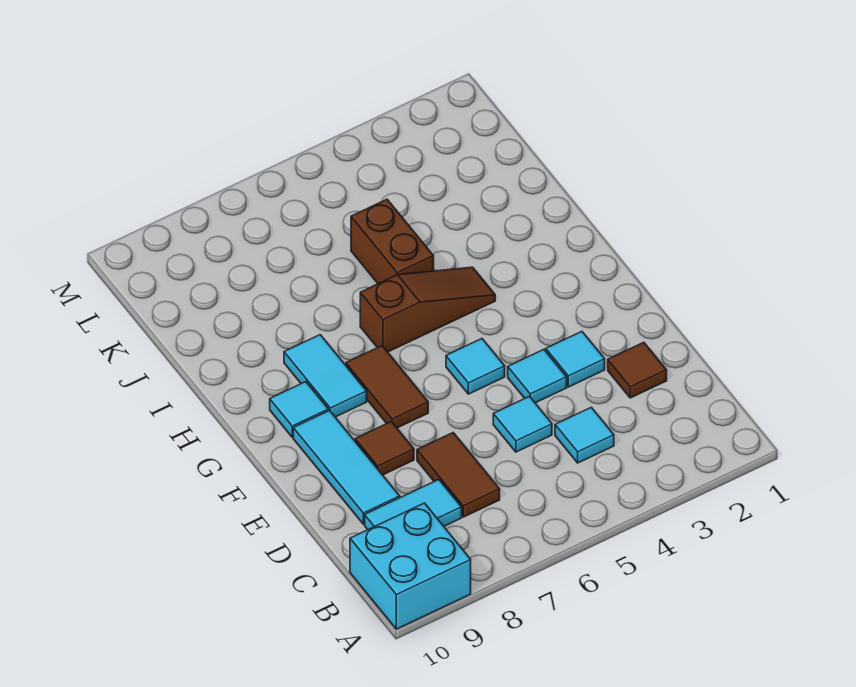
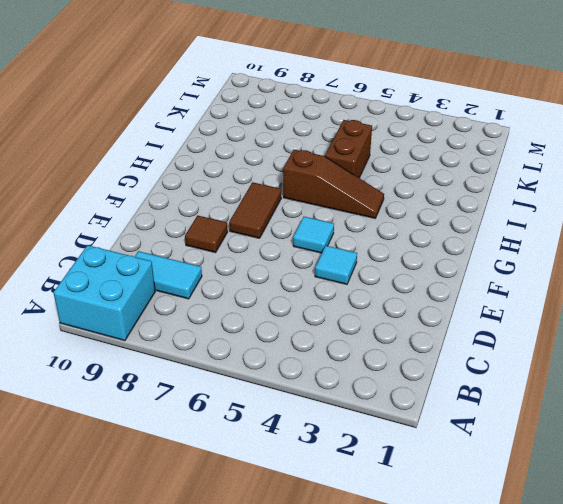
none -> cyan tile C4 level 1
none -> brown tile C7:D7 level 1
none -> brown tile D2 level 1

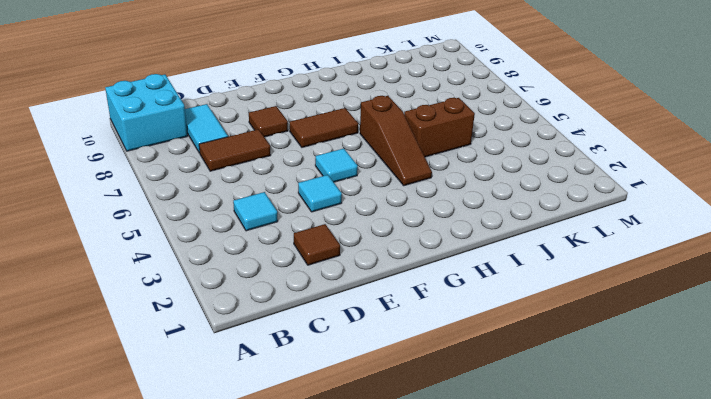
none -> cyan tile D5 level 1
none -> cyan tile D9:F9 level 1
none -> cyan tile E3 level 1

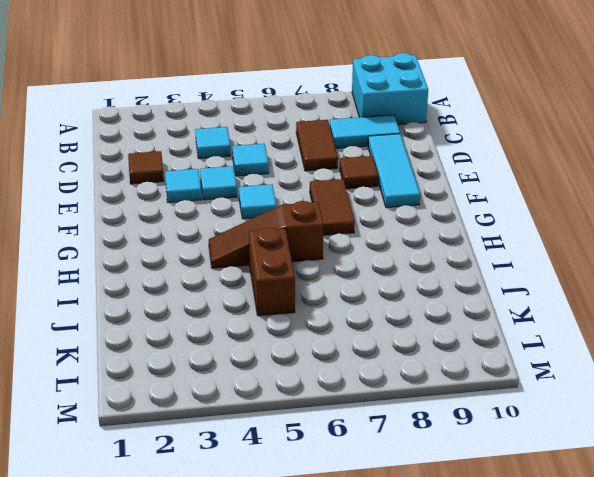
none -> cyan tile G8:H8 level 1
none -> cyan tile G9 level 1

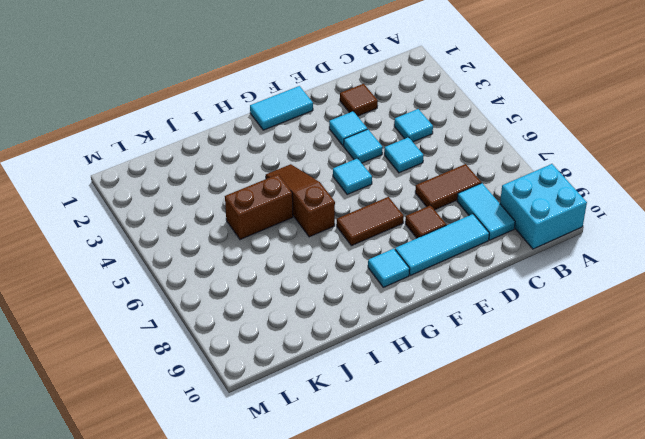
cyan tile F1:G1 level 1 -> cyan tile G8:H8 level 1

